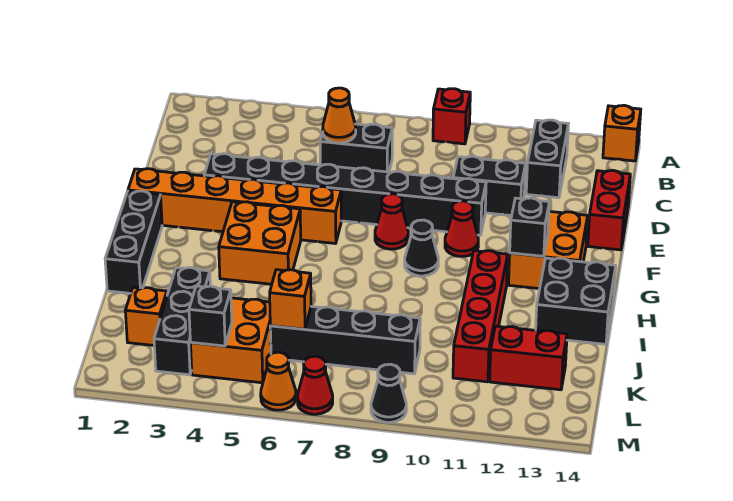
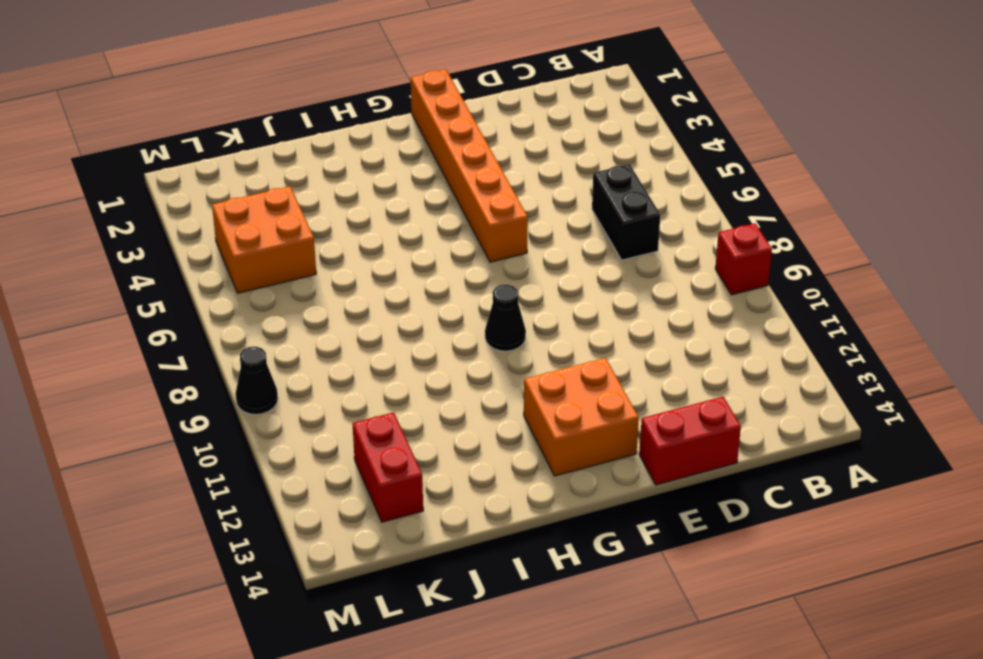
none -> orange brick A14 level 1
none -> black brick B12:C12 level 1
none -> black brick D10:D11 level 1

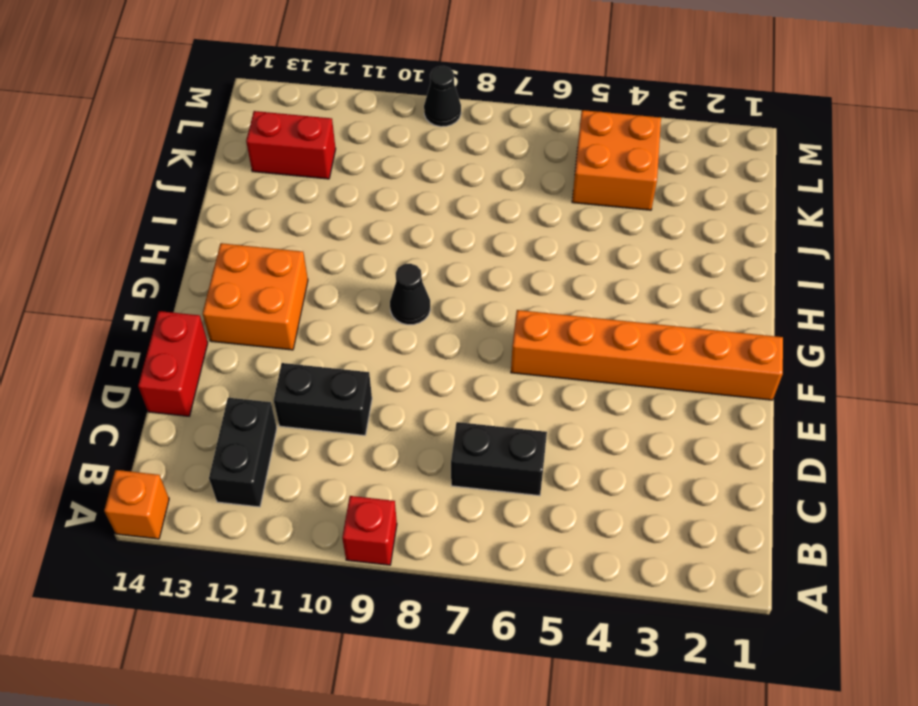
none -> black brick E3:E10 level 1
none -> red cone F8 level 1
none -> red cone F10 level 1

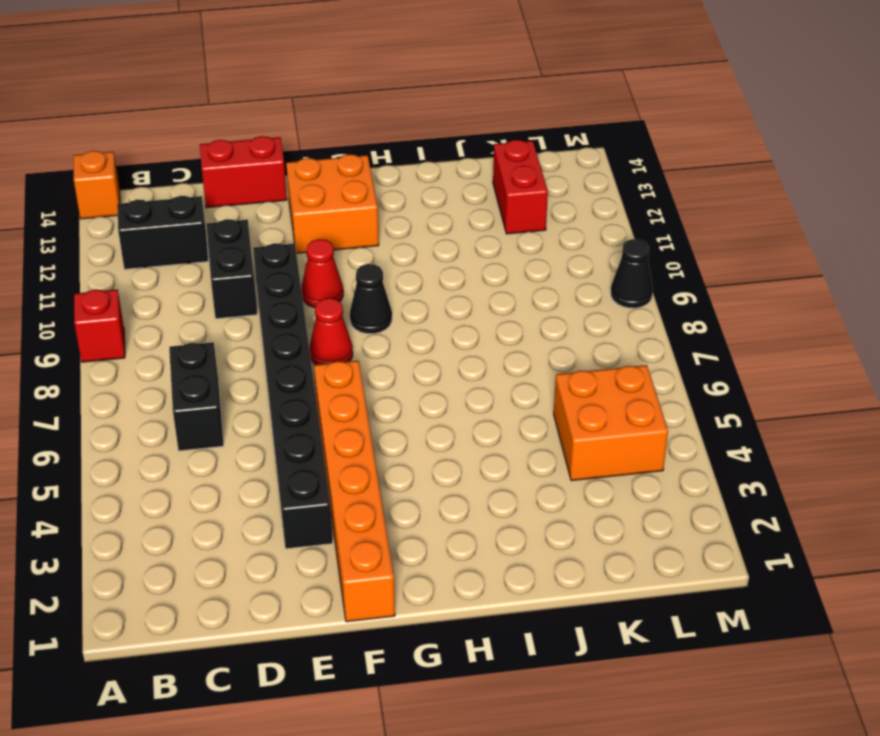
none -> black brick G1:I1 level 1
none -> orange brick G4:H5 level 1
none -> red brick H11:K11 level 1

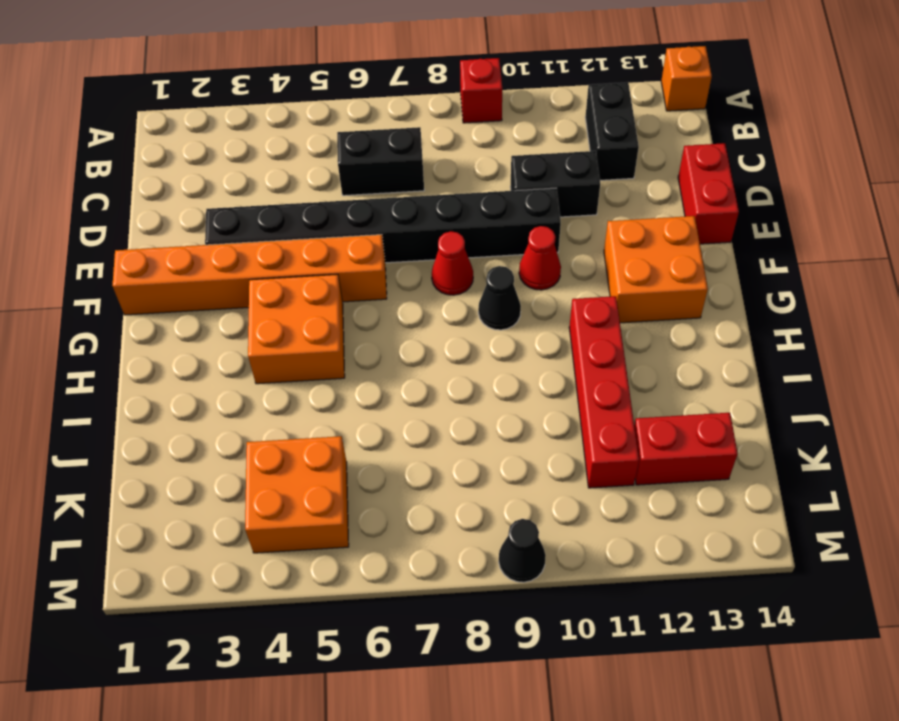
none -> black brick G1:I1 level 1
none -> black brick H13:I14 level 1
none -> black brick J3:L3 level 1

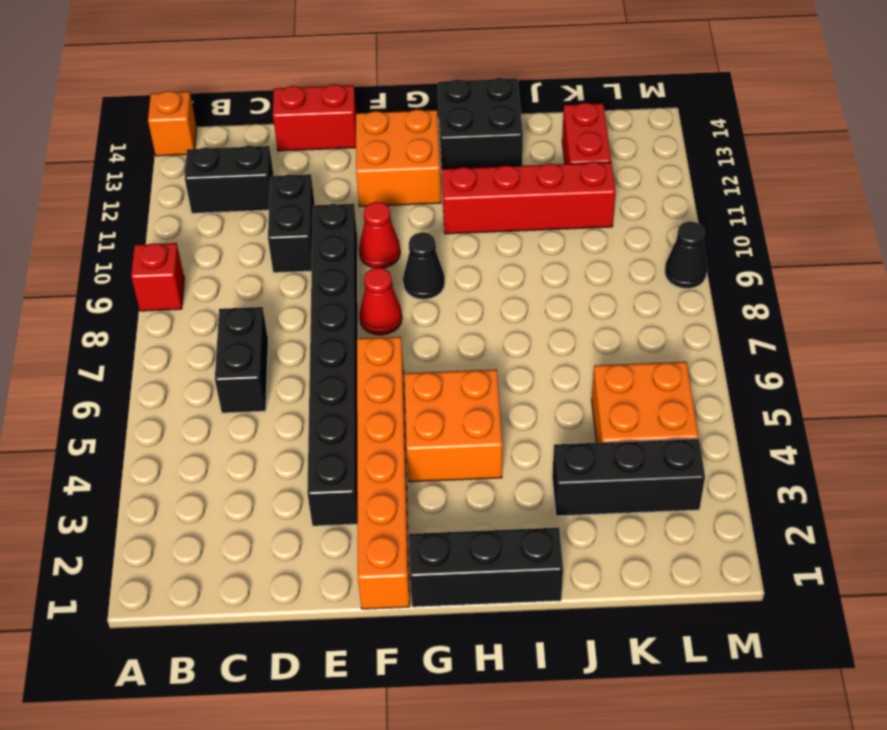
none -> orange brick K2 level 1
none -> black brick K6:K9 level 1
none -> orange cone M6 level 1

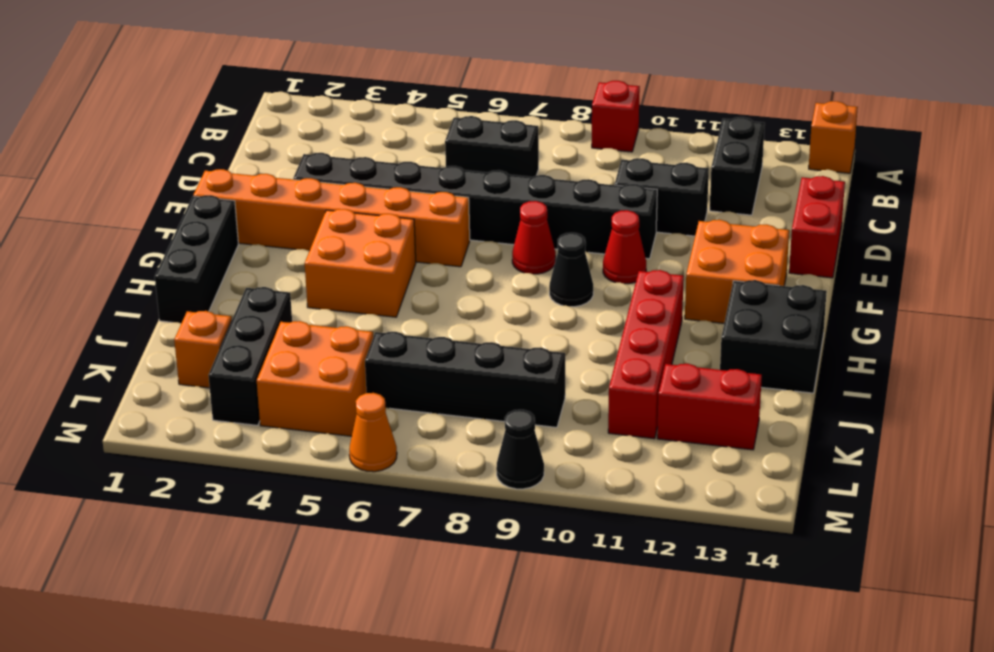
none -> red cone M7 level 1
none -> orange cone C6 level 2
none -> black brick G12 level 2

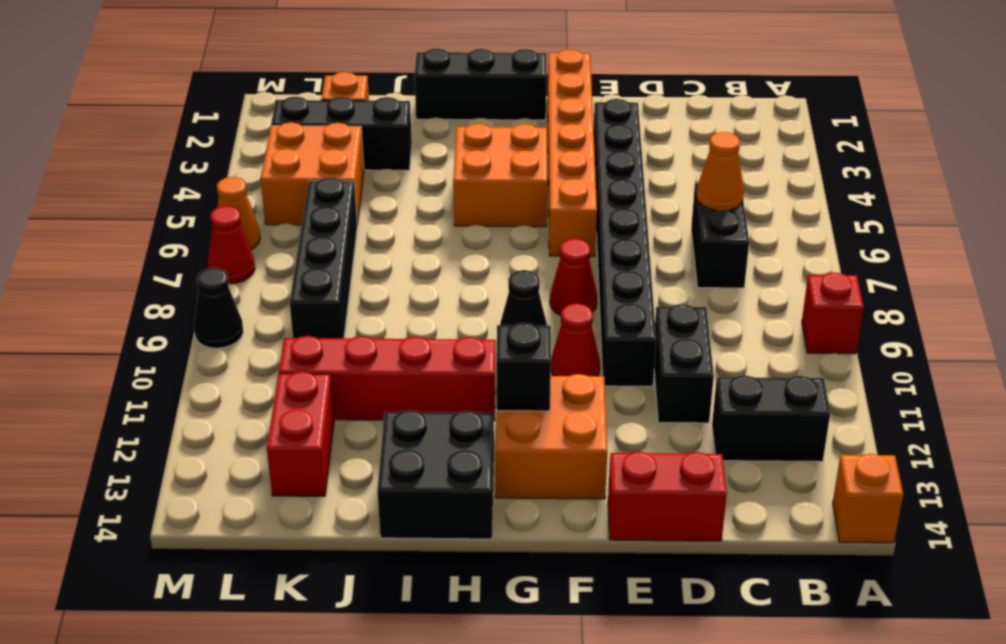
none -> orange brick K6 level 2
none -> black brick L4 level 2

